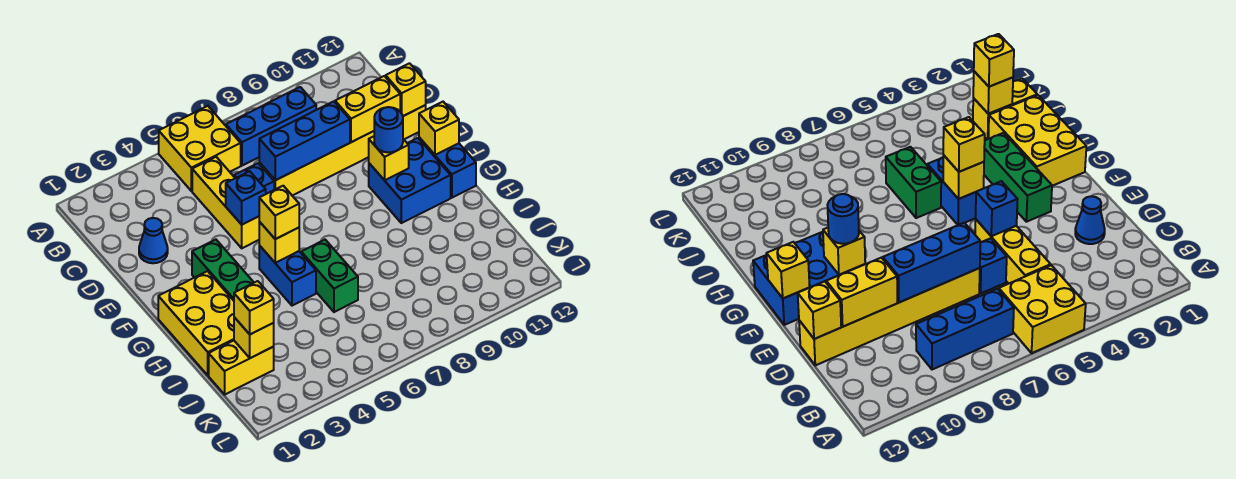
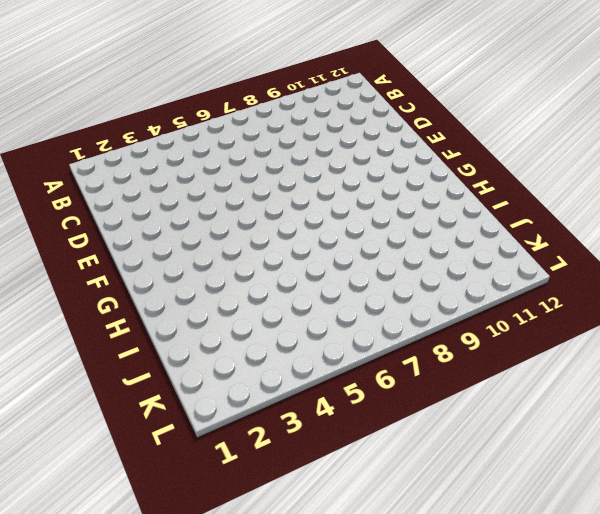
none -> yellow brick A5:B6 level 1
none -> blue brick B7:B9 level 1
none -> yellow brick C5:E5 level 1

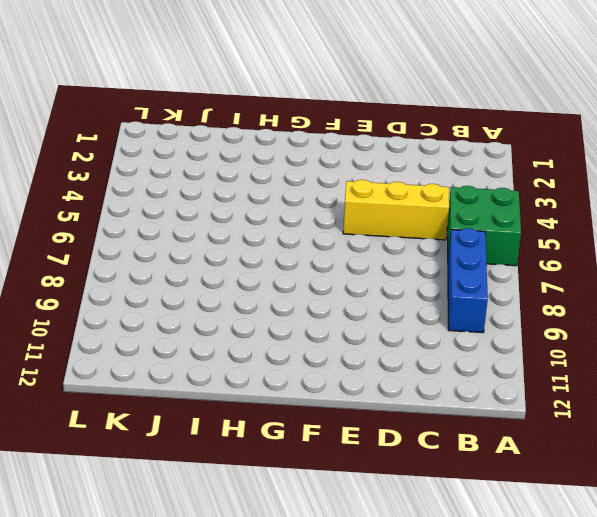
green brick A5:B6 level 1 -> yellow brick A5:B6 level 1
none -> blue cone D2 level 1
none -> blue brick D6 level 1
none -> yellow brick D7:D12 level 1

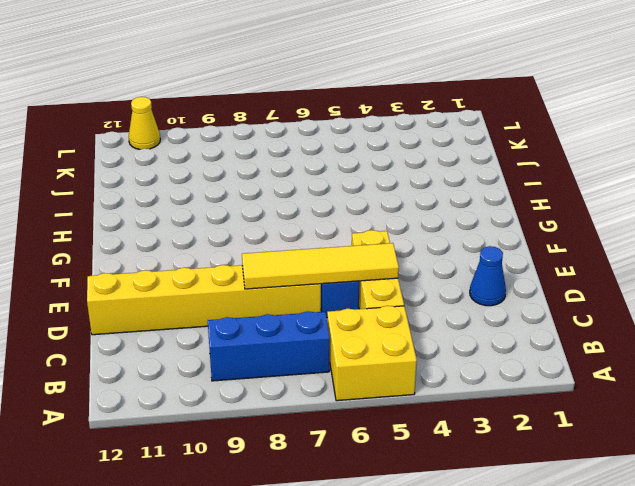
yellow tile D5:D8 level 2 -> blue brick D7:D9 level 2
yellow cone L11 level 1 -> none
none -> green brick F3:H3 level 1
none -> blue brick F10:G11 level 1
none -> blue brick F12:G12 level 1

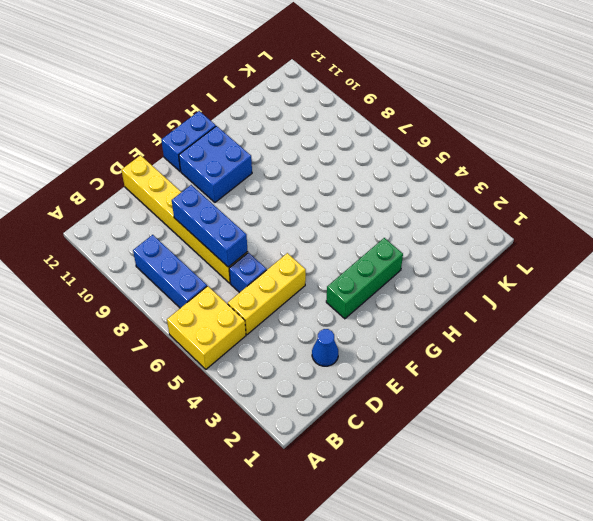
none -> yellow brick G1:I2 level 1
none -> blue brick G5:H5 level 1
none -> green brick H6:I6 level 1

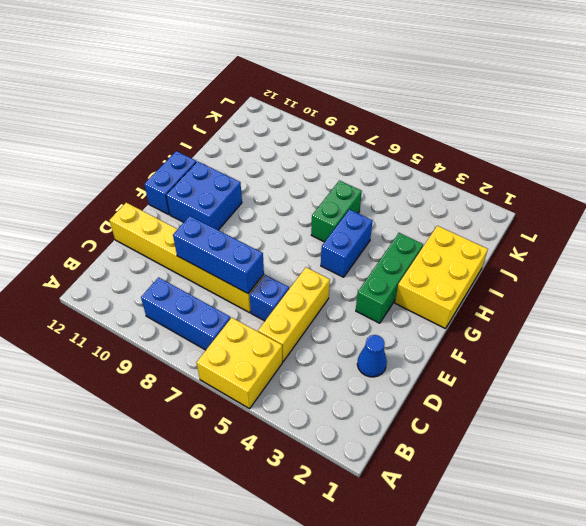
none -> yellow brick J1:J2 level 1
none -> yellow brick D10:D11 level 2
none -> yellow brick D12 level 2

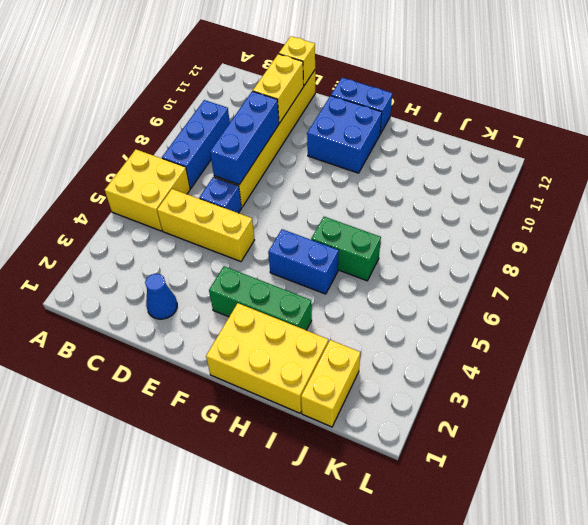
none -> blue brick E5 level 2
none -> yellow brick F10 level 2
none -> yellow brick F12 level 2

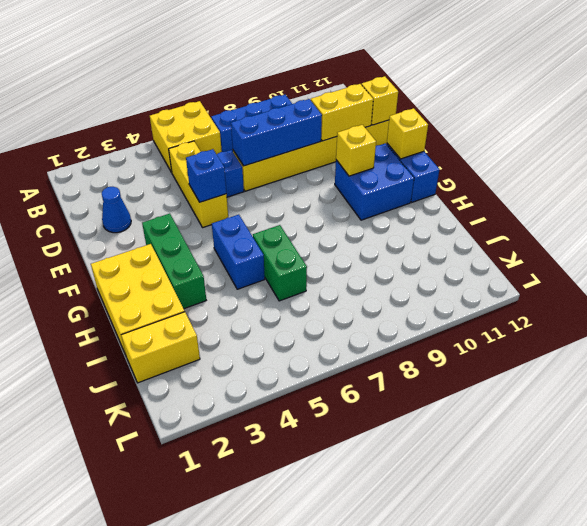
none -> yellow brick G5 level 2
none -> yellow brick J2 level 2
none -> blue round brick F10 level 3

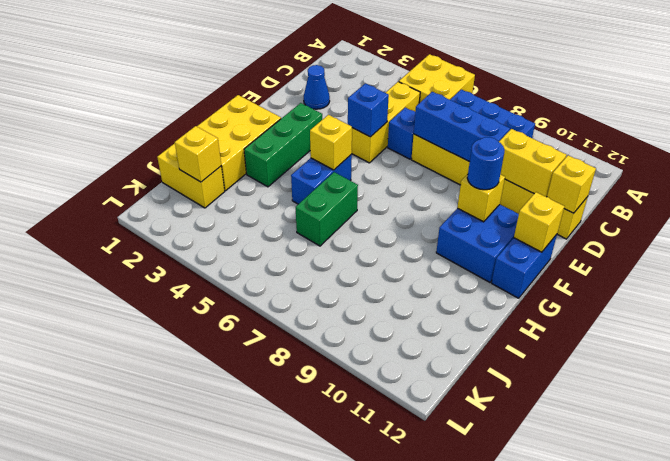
none -> yellow brick G5 level 3
none -> yellow brick J2 level 3

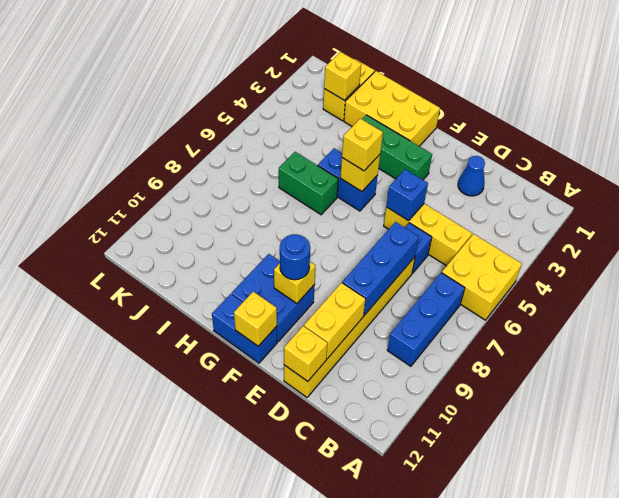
none -> yellow brick J2 level 3

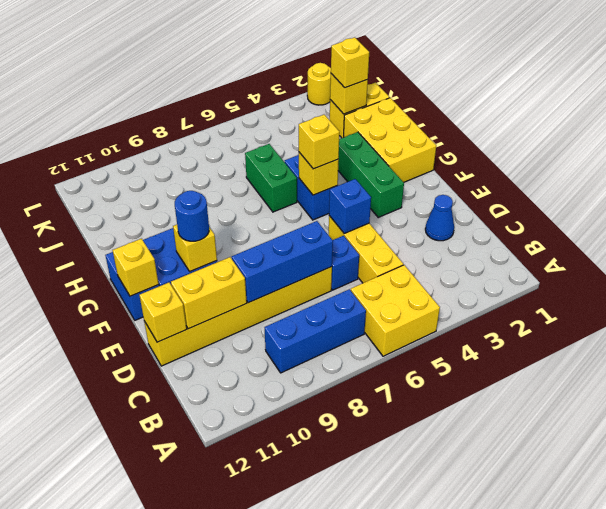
yellow round brick L2 level 1 -> none

